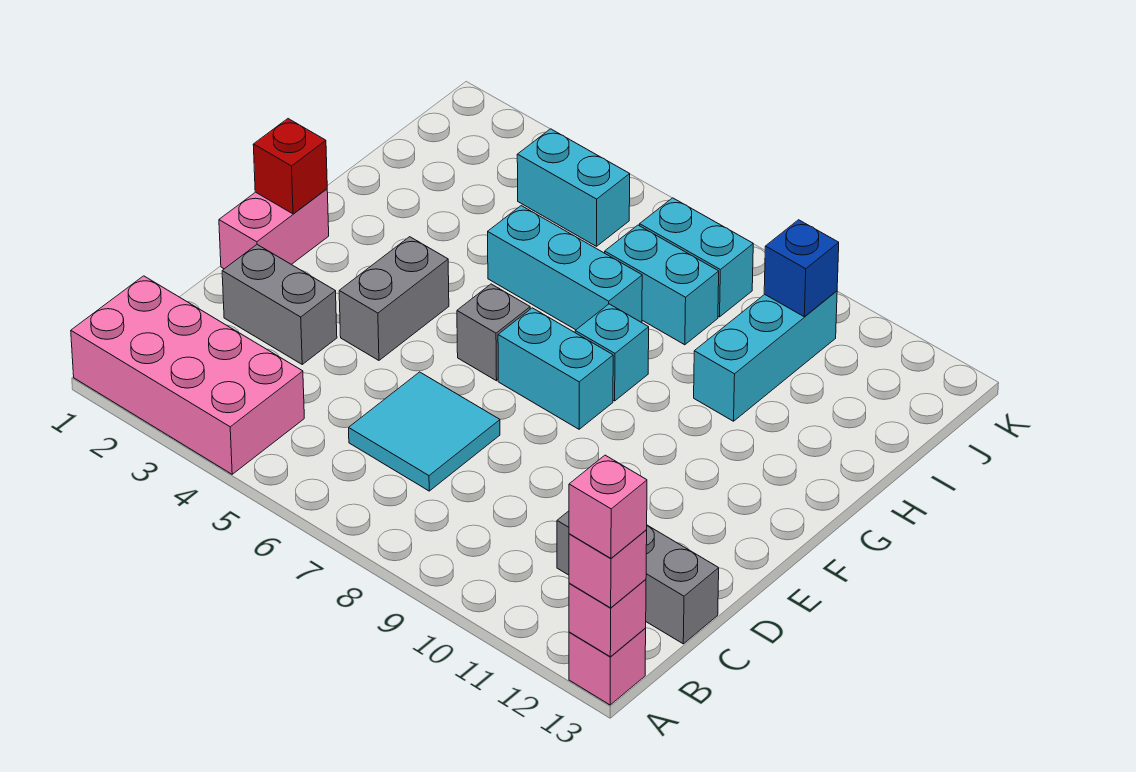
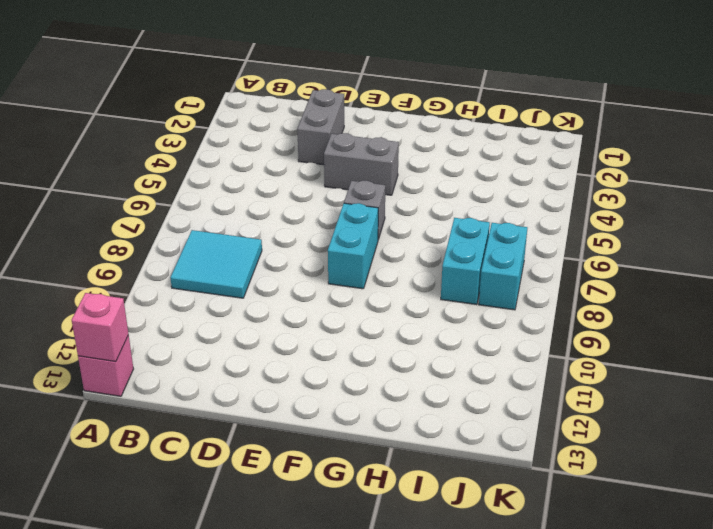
cyan tile B8:C9 level 1 -> cyan tile C6:D7 level 1
none -> pink brick A1:B4 level 1
none -> grey brick C11:C13 level 1
none -> pink brick E1:F1 level 1

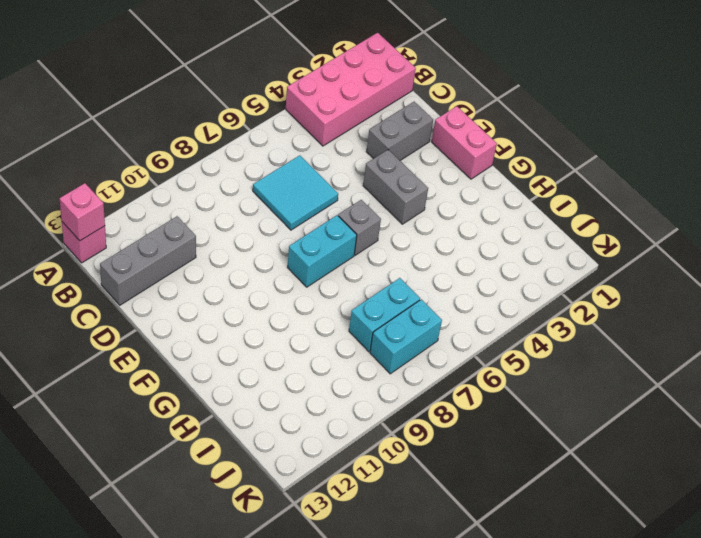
none -> cyan brick G8 level 1
none -> cyan brick H5:H7 level 1
none -> cyan brick H10:J10 level 1

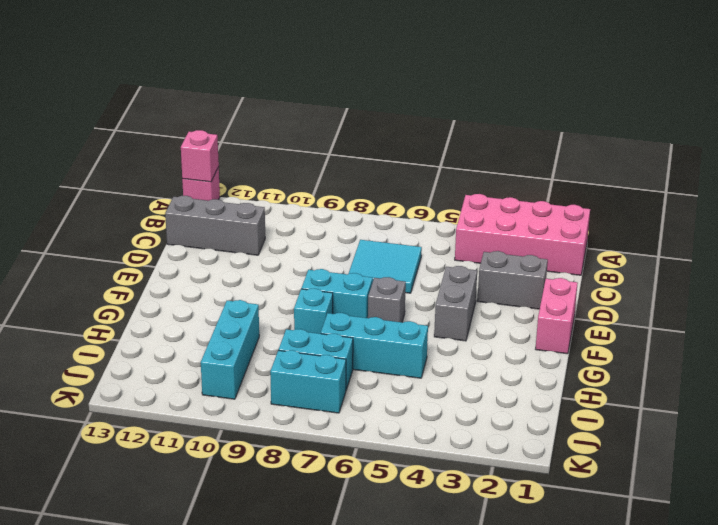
none -> cyan brick J4:J5 level 1
none -> red brick F1 level 2
none -> blue brick J10 level 2

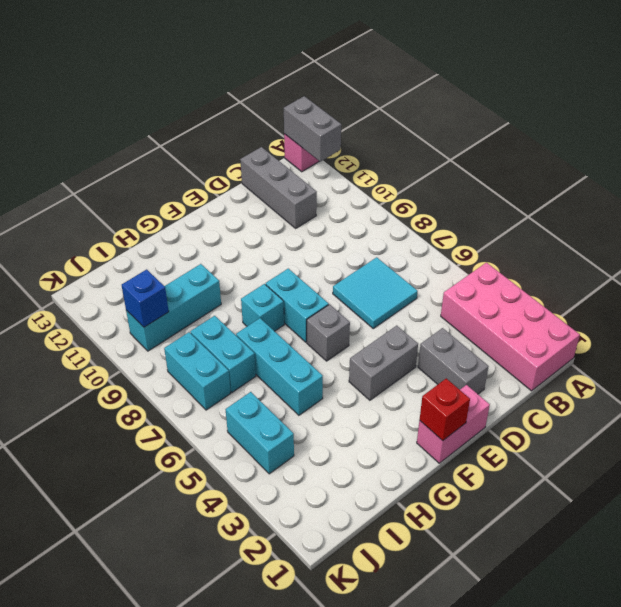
grey brick A12:A13 level 2 -> pink brick A13 level 2
none -> pink brick A13 level 3
none -> pink brick A13 level 4

